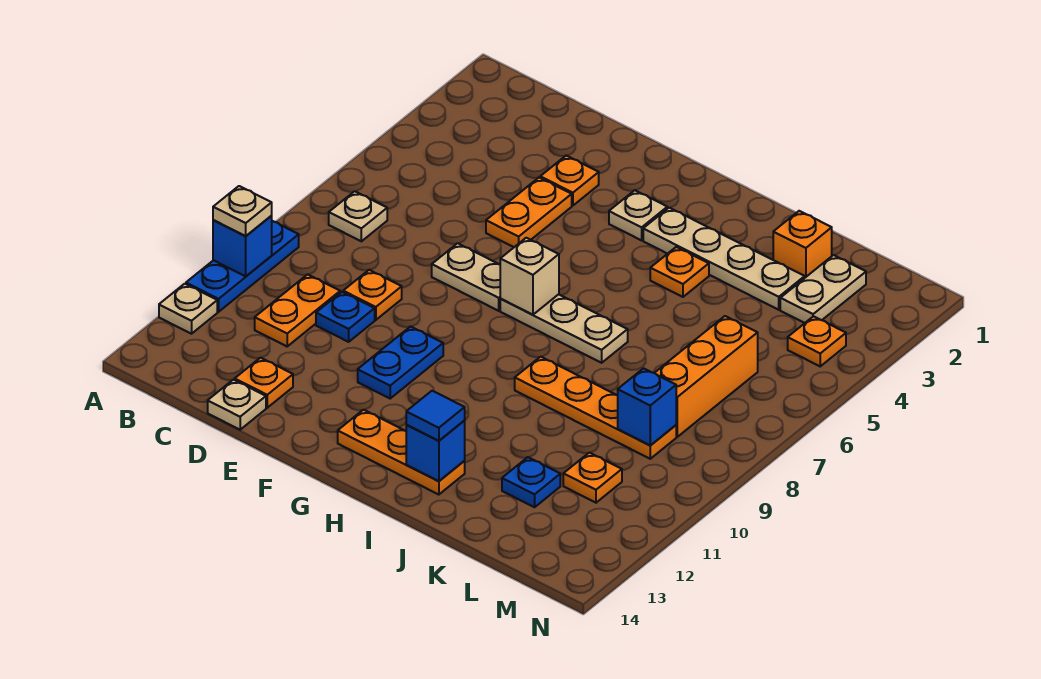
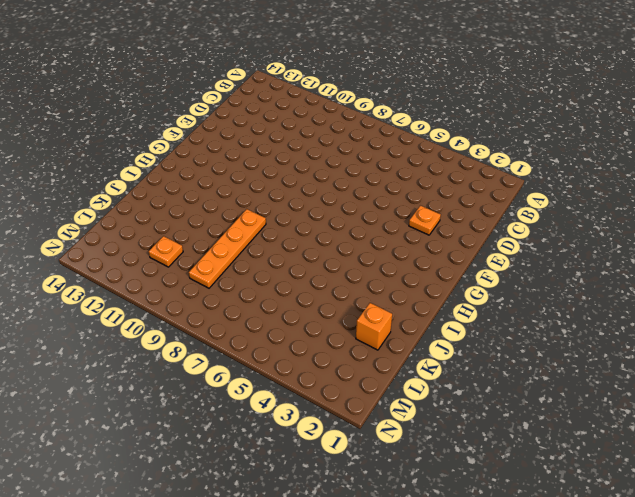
none -> blue plate A9:A11 level 1
none -> tan plate A12 level 1
none -> tan plate B7 level 1
none -> orange plate C10:C11 level 1

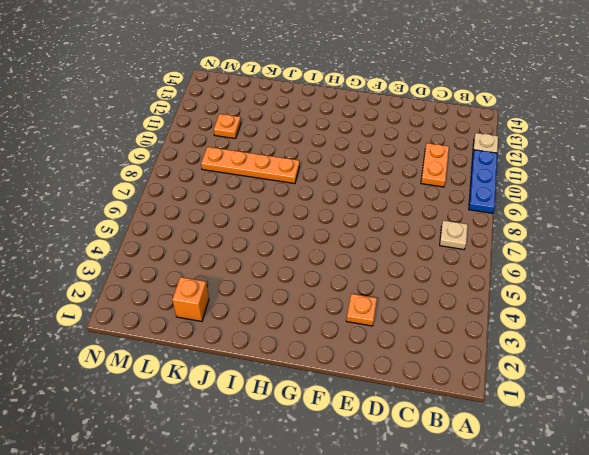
none -> orange plate D9 level 1
none -> blue plate D10 level 1
none -> orange plate D13 level 1
none -> tan plate D14 level 1

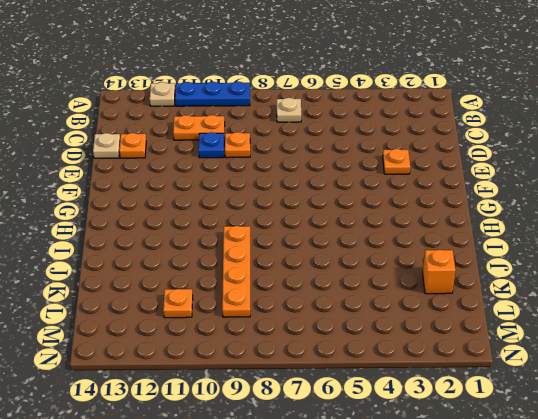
none -> orange plate E4:E5 level 1
none -> tan plate E7:F7 level 1
none -> blue plate F10:F11 level 1
none -> tan plate G3 level 1

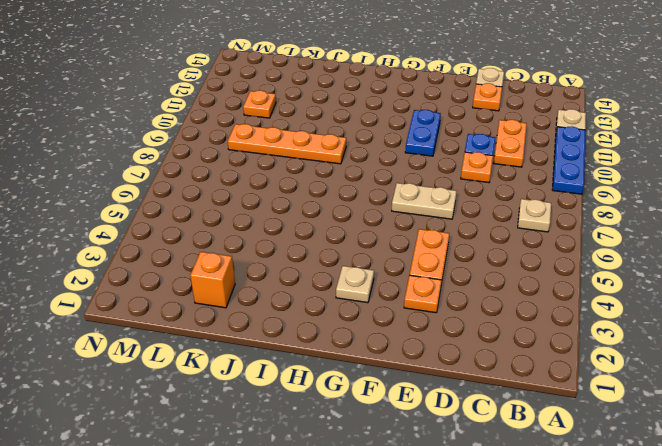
none -> tan plate G7:I7 level 1
none -> orange plate G13:I13 level 1
none -> tan plate H3:K3 level 1
none -> orange plate I4 level 1

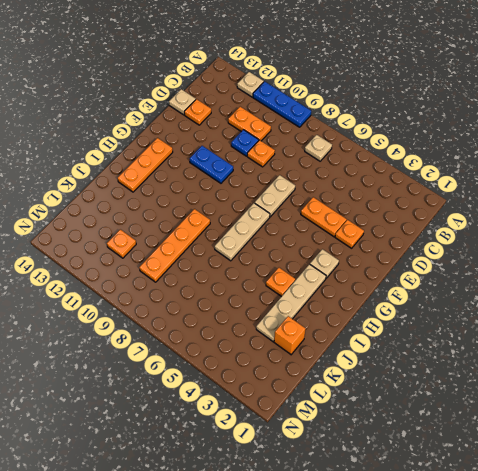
none -> blue plate K12 level 1
none -> tan plate L2:L3 level 1
none -> orange brick L6:L8 level 1
none -> orange plate M4 level 1

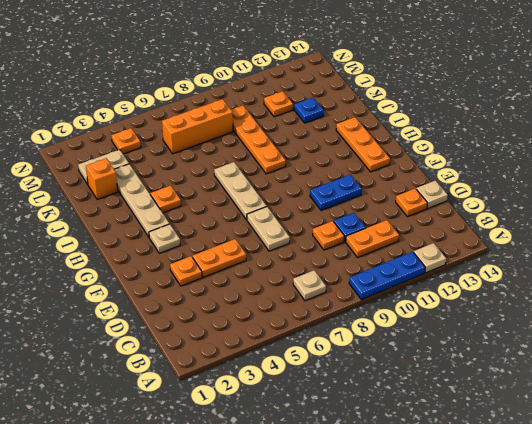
none -> blue brick A10 level 2
none -> tan brick G7 level 2
none -> blue brick I13 level 2
none -> blue brick L9 level 2

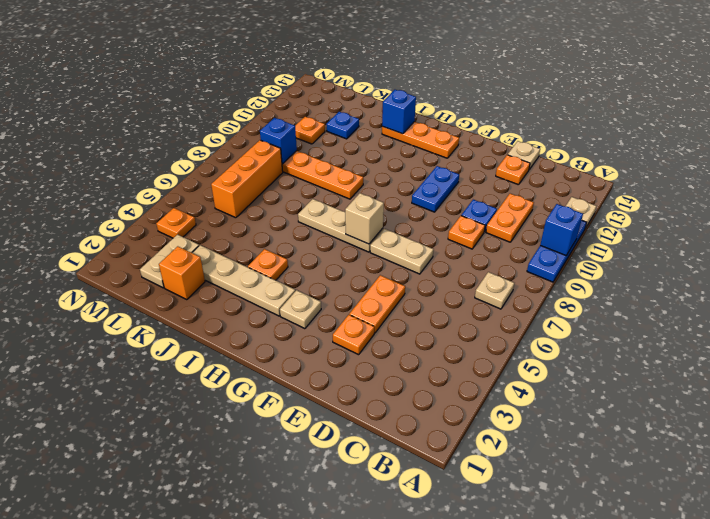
none -> tan plate A10 level 3
none -> blue tile I13 level 3

